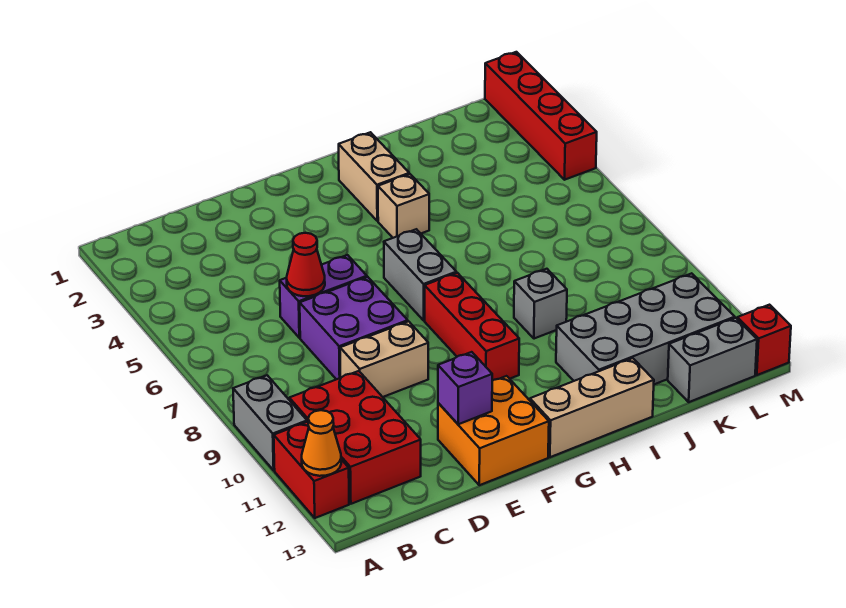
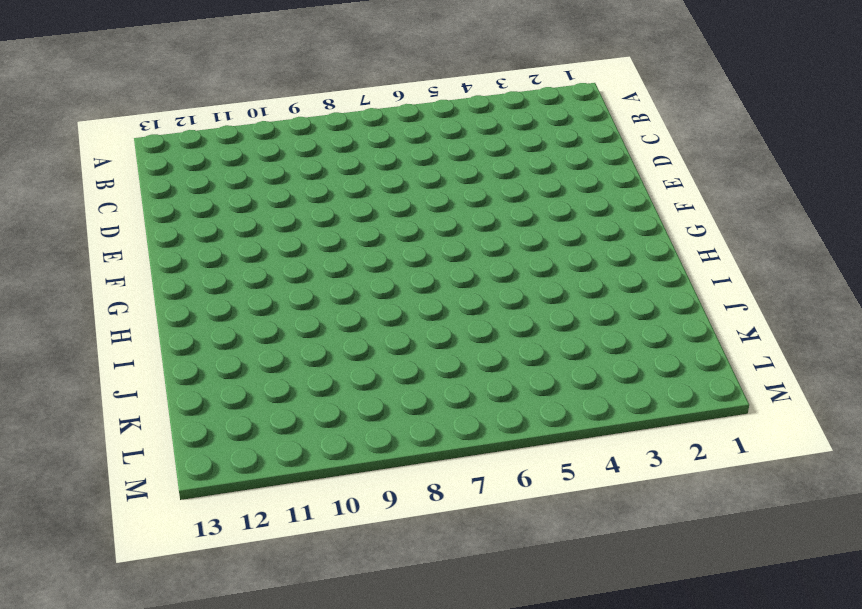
none -> grey brick A9:A10 level 1
none -> red brick A11:A12 level 1
none -> red brick B10:C12 level 1

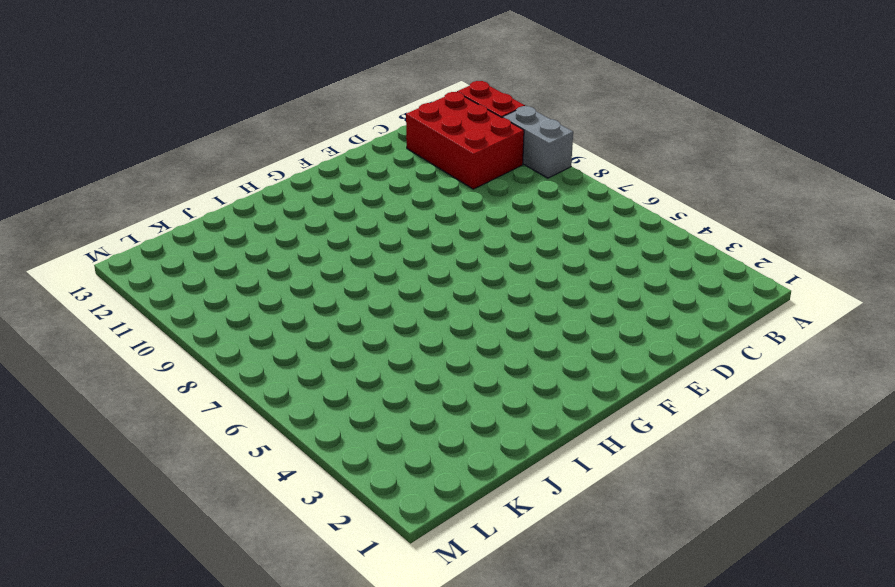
none -> purple brick D6:E6 level 1
none -> purple brick D7:E8 level 1
none -> tan brick D9:E9 level 1

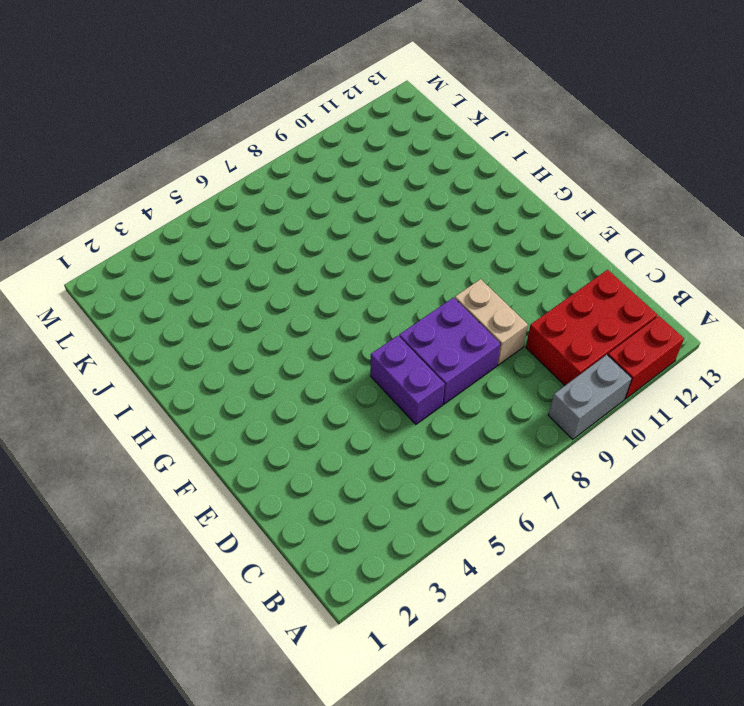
none -> orange brick E12:F13 level 1
none -> grey brick G6:G7 level 1
none -> red brick G8:G10 level 1

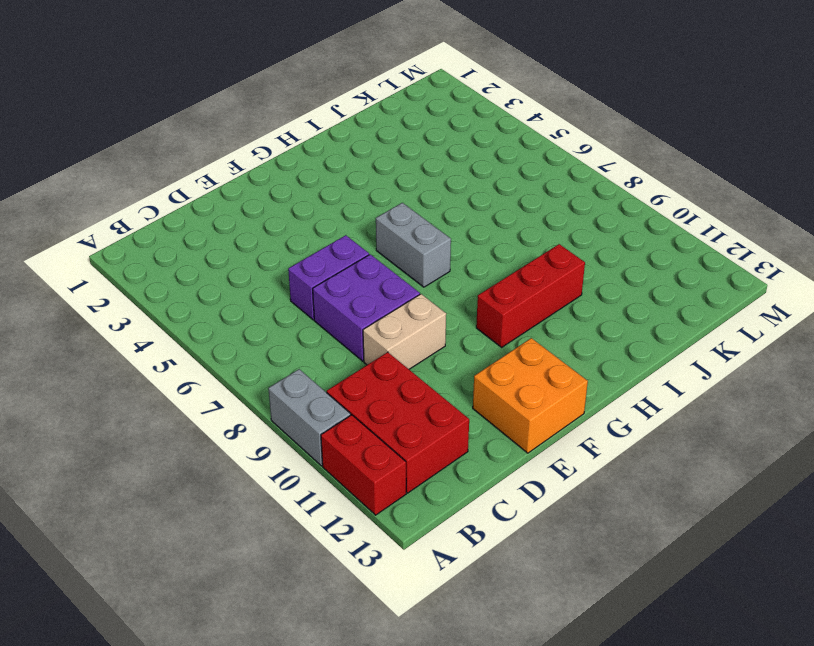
red brick G10:I10 level 1 -> red brick G8:G10 level 1
none -> tan brick G13:I13 level 1
none -> tan brick H2:H3 level 1
none -> tan brick H4 level 1

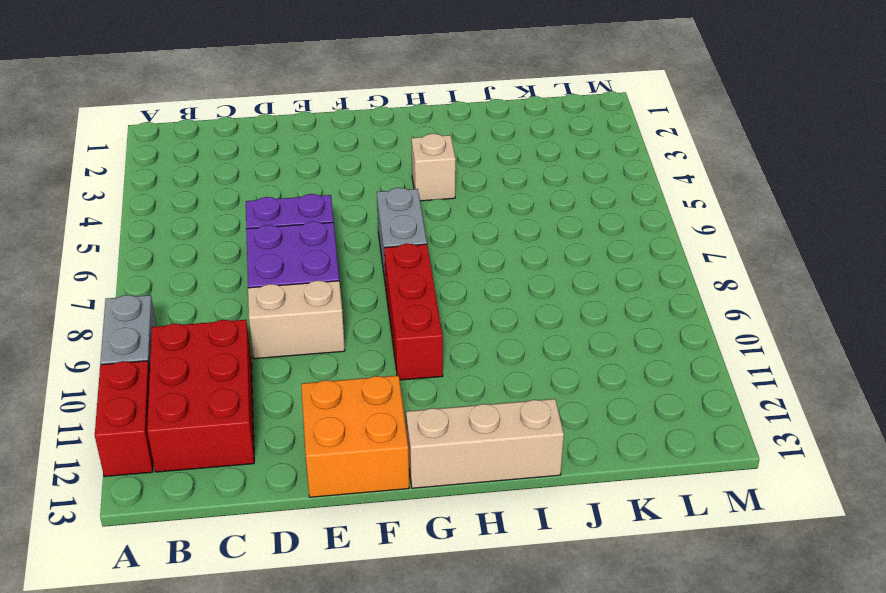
none -> tan brick H2:H3 level 1
none -> grey brick I9 level 1
none -> grey brick I11:L12 level 1

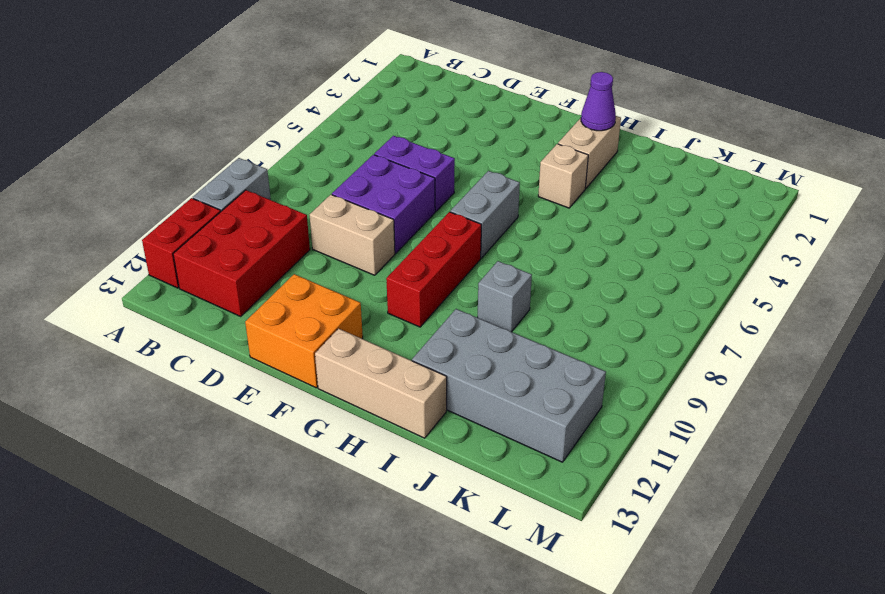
purple cone H2 level 2 -> none
none -> grey brick K13:L13 level 1
none -> red brick M1:M4 level 1
none -> red brick M13 level 1

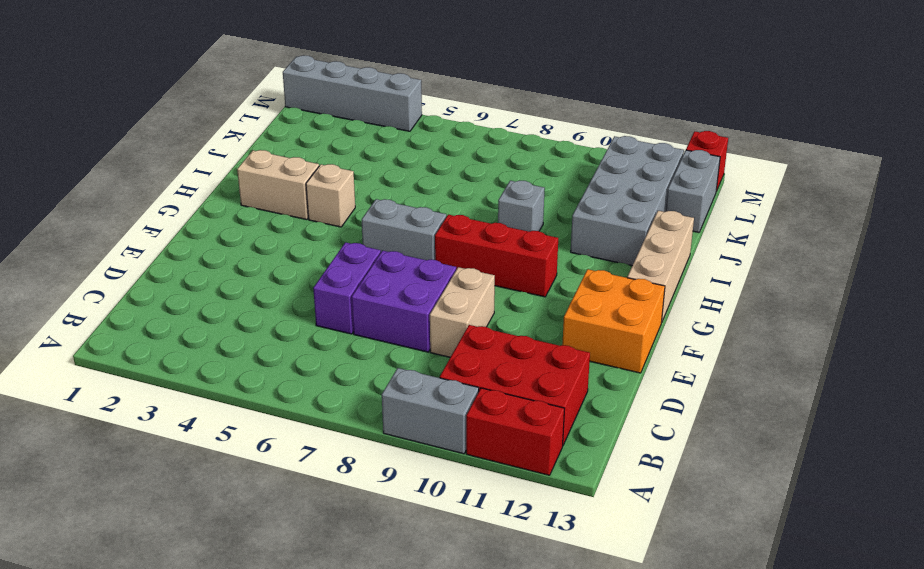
grey brick M1:M4 level 1 -> red brick M1:M4 level 1
none -> orange cone A12 level 2
none -> red cone D6 level 2
none -> purple brick E12 level 2

